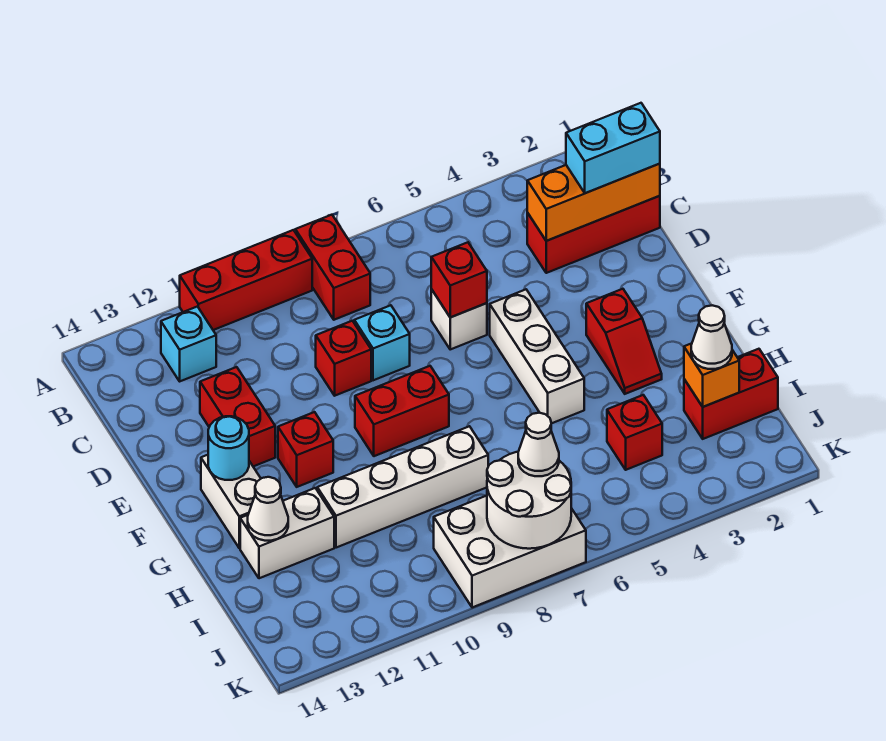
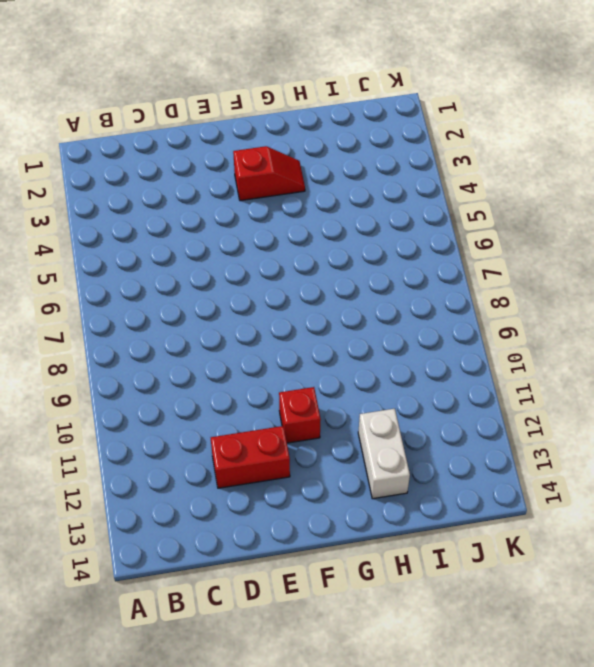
none -> red brick A8:B8 level 1
none -> red brick A9:A11 level 1
none -> cyan brick B12 level 1

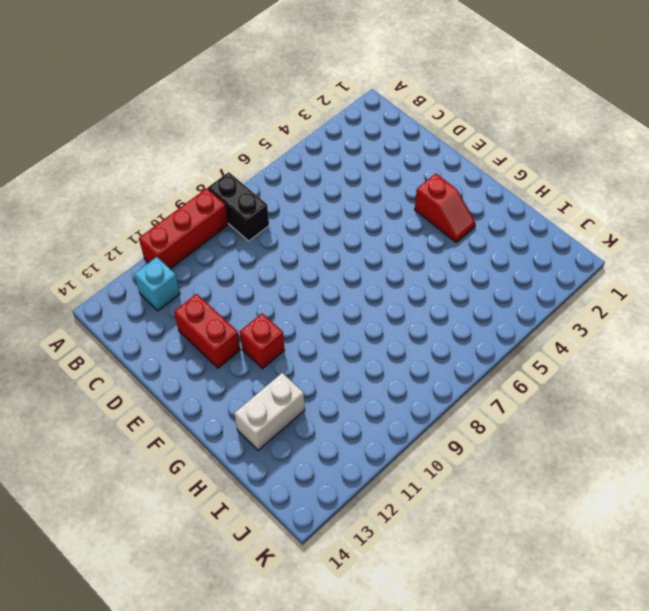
black brick A8:B8 level 1 -> red brick A8:B8 level 1
none -> red brick C1:C3 level 1
none -> white brick D6 level 1
none -> cyan brick D8 level 1

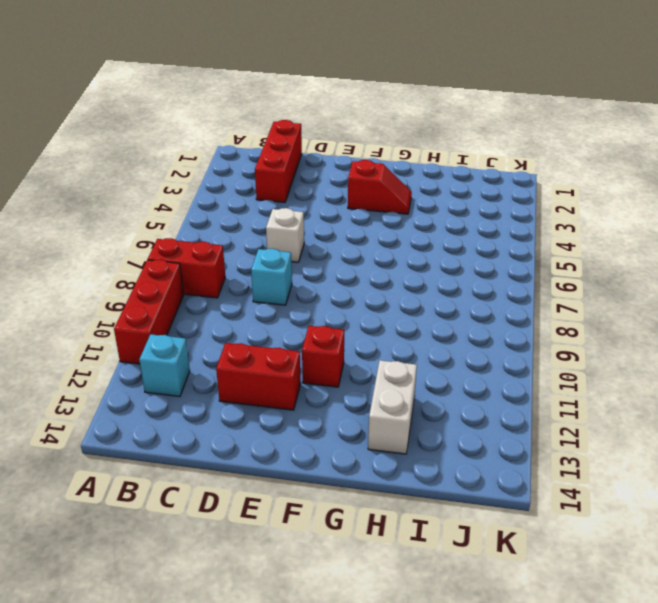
none -> red brick D9 level 1
none -> white brick E5:G5 level 1
none -> red brick F8:F9 level 1

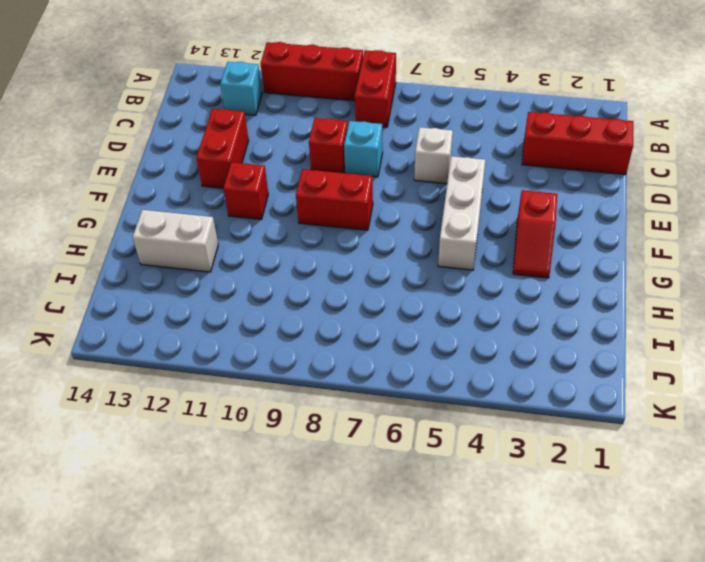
none -> white brick F13:G13 level 1
none -> white brick H8:H11 level 1
none -> red brick I1:I2 level 1

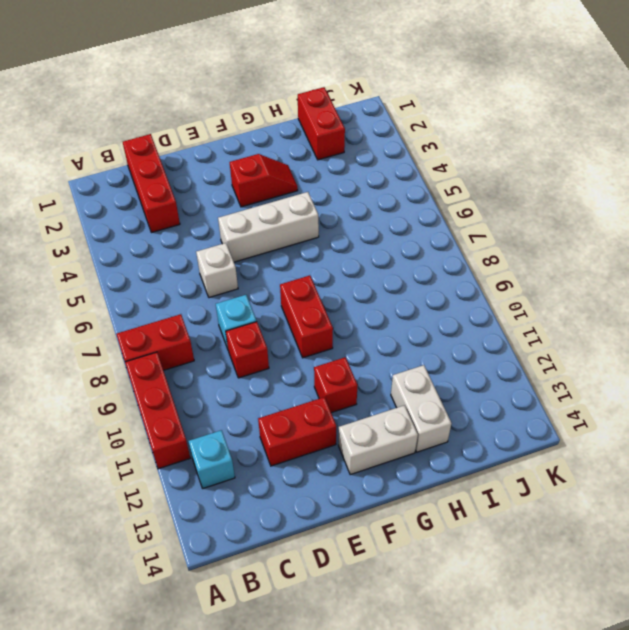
none -> white brick H8:H11 level 1
none -> red brick I4 level 1
none -> white brick J7:K9 level 1

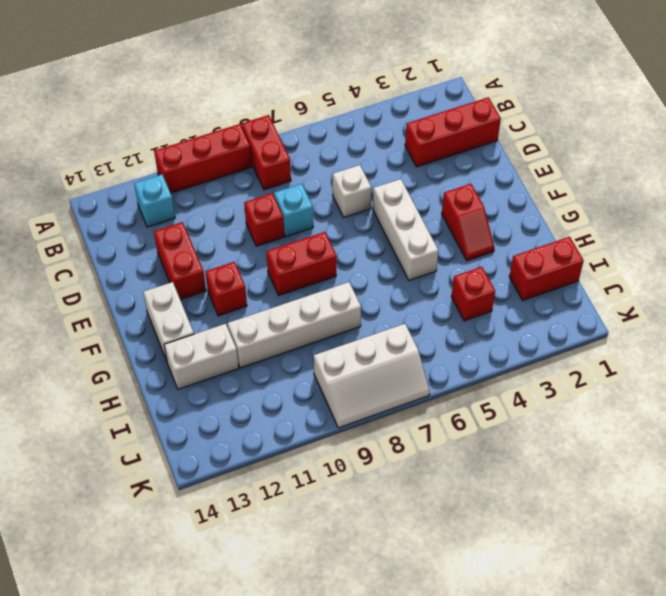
white slope J7:K9 level 1 top J -> white brick J7:K9 level 1
none -> orange brick C1:C3 level 2
none -> red brick D6 level 2
none -> cyan round brick F13 level 2

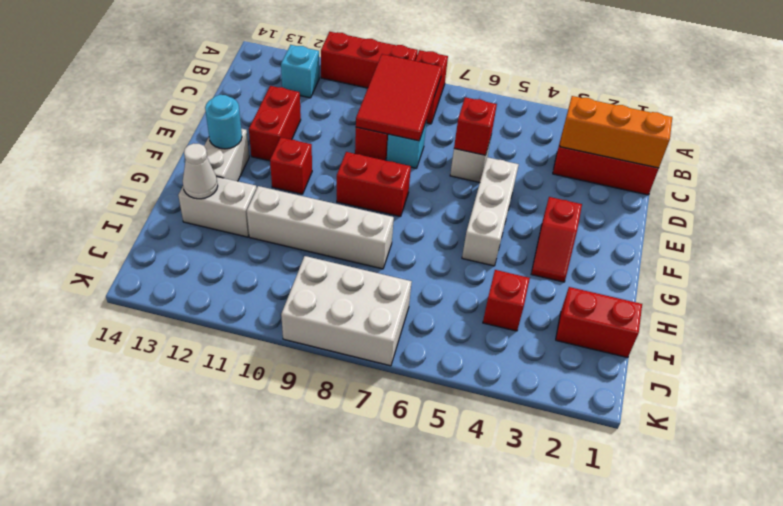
red tile B8:D9 level 2 -> none
none -> orange brick I2 level 2
none -> white round brick J7:K8 level 2
none -> cyan brick C1:C2 level 3

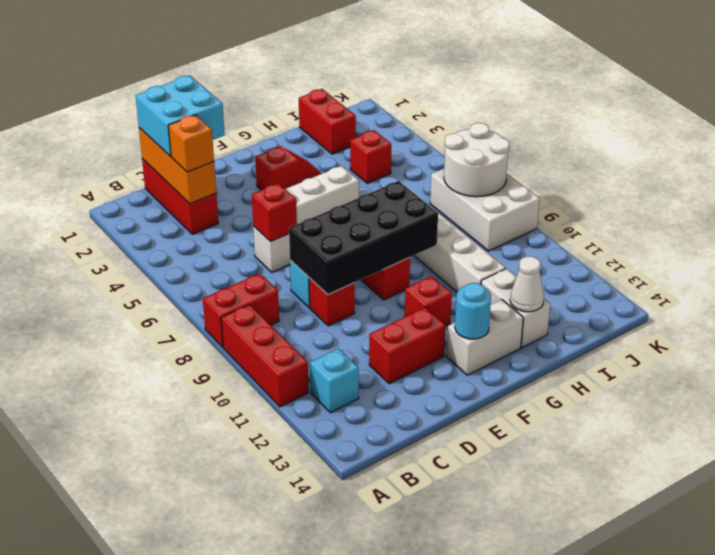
cyan brick C1:D2 level 3 -> cyan brick C1:C2 level 3
orange brick C3 level 3 -> orange brick I2 level 2
black brick D8:G9 level 2 -> none
none -> white cone I2 level 3
none -> white cone J7 level 3

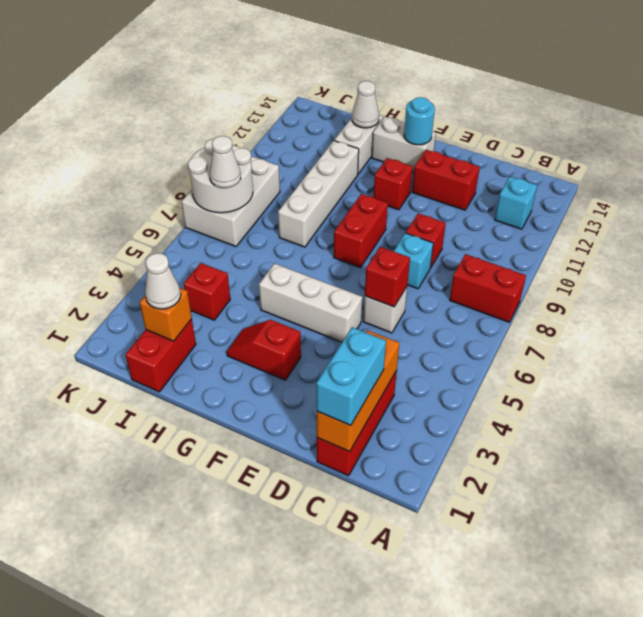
none -> red brick A9:A11 level 1

